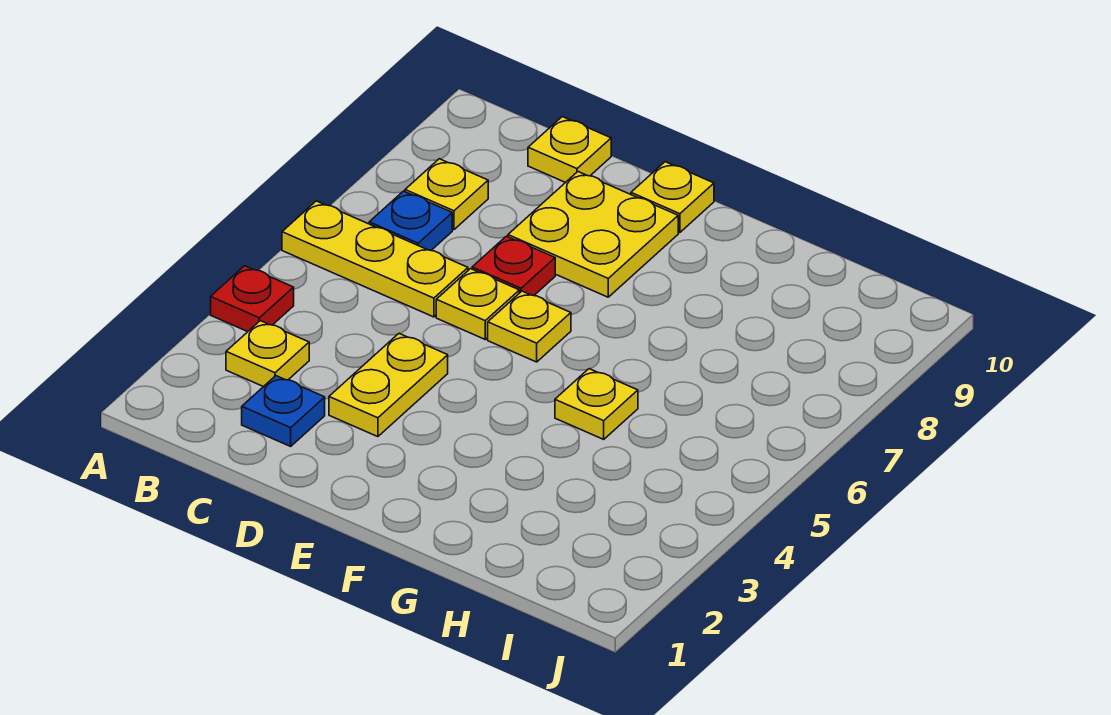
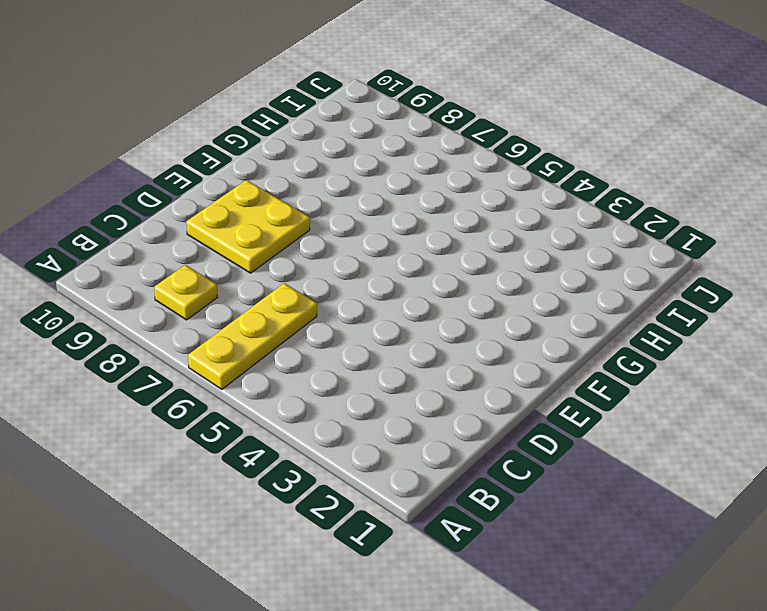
none -> red plate A4 level 1
none -> yellow plate B3 level 1
none -> blue plate B7 level 1

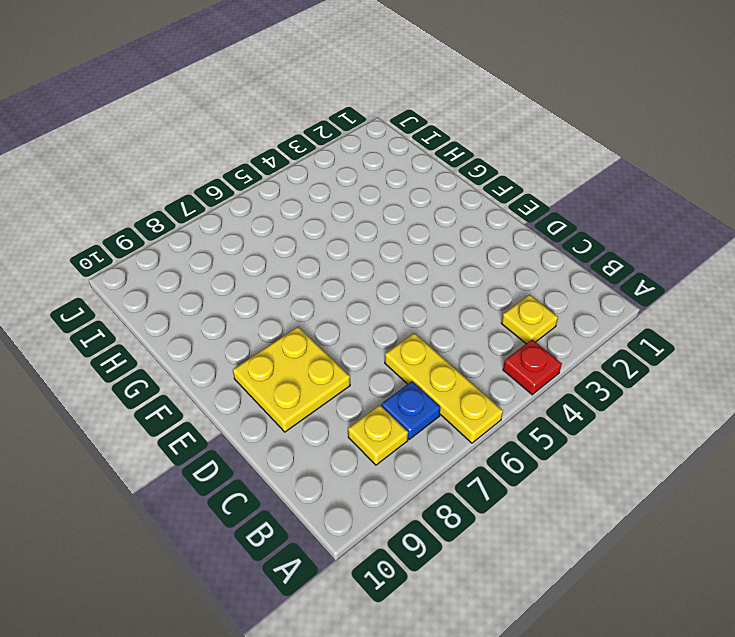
none -> blue plate C2 level 1
none -> yellow plate C10 level 1
none -> yellow plate D3:D4 level 1

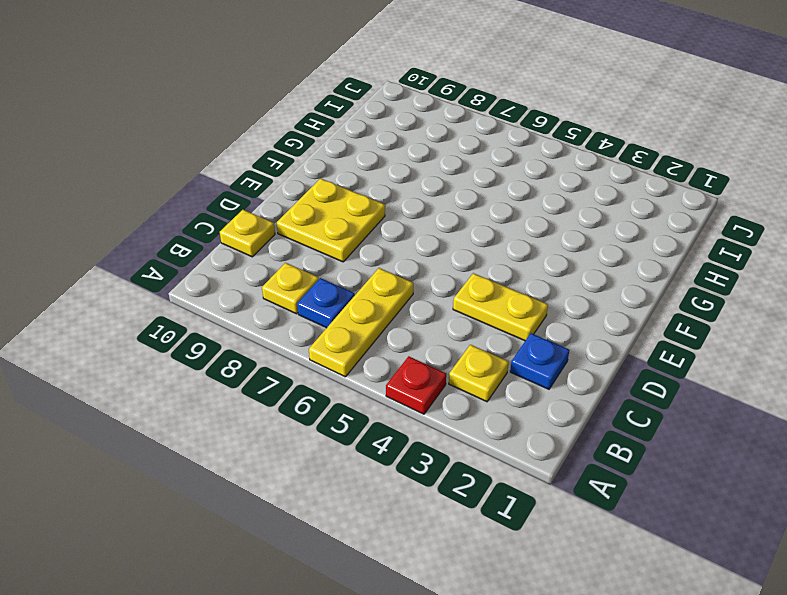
none -> yellow plate D6 level 1
none -> red plate D7 level 1
none -> yellow plate E6 level 1

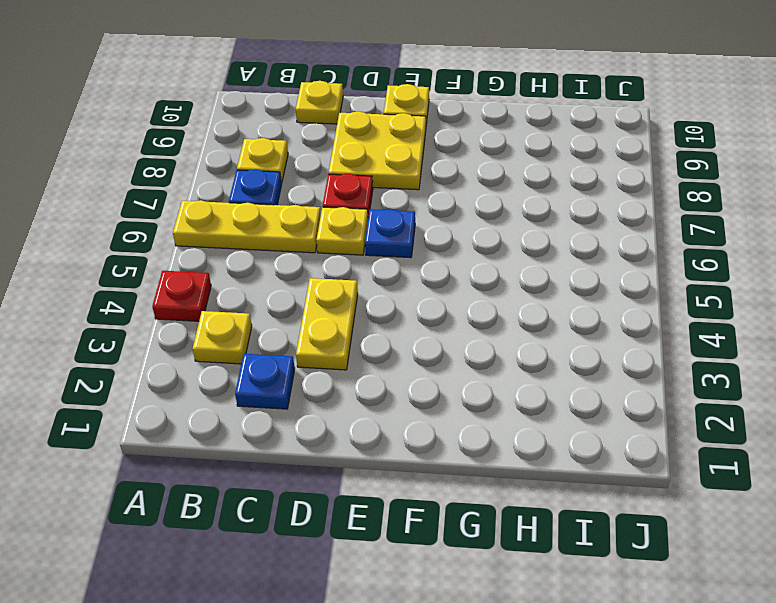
blue plate E6 level 1 -> yellow plate E6 level 1
none -> yellow plate G5 level 1

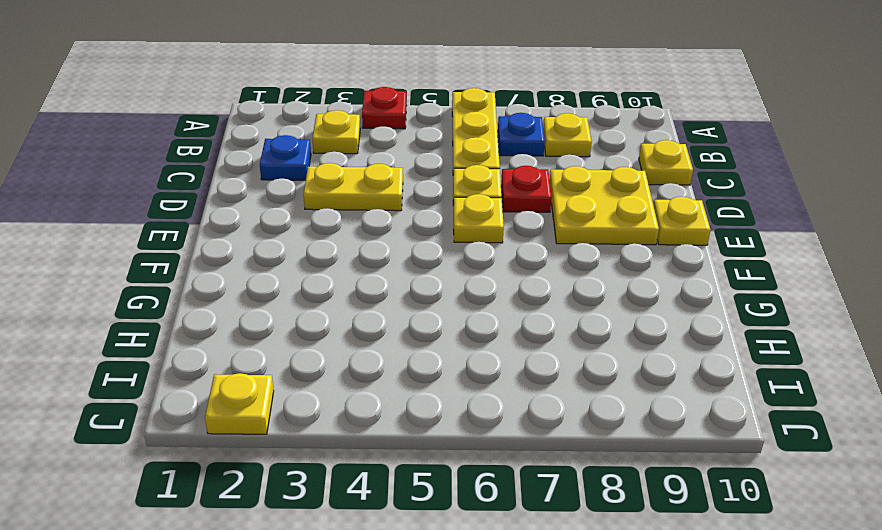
yellow plate J2 level 1 -> yellow plate G5 level 1

